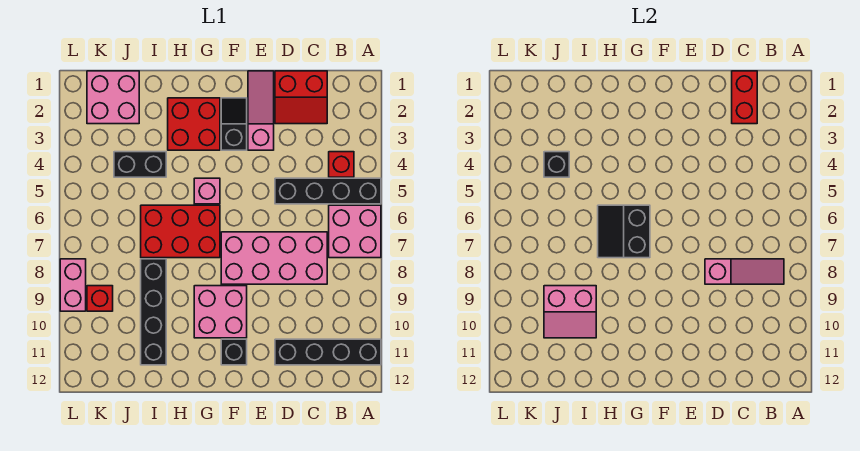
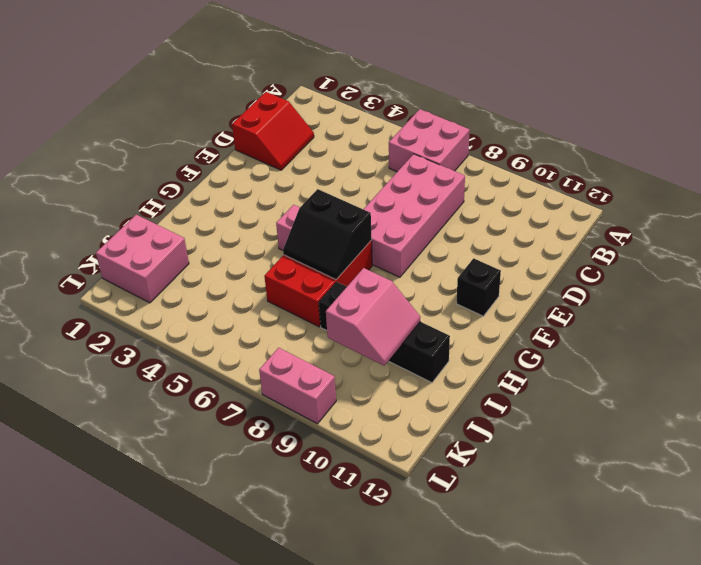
none -> black brick A5:D5 level 1
none -> black brick A11:D11 level 1
none -> red brick B4 level 1

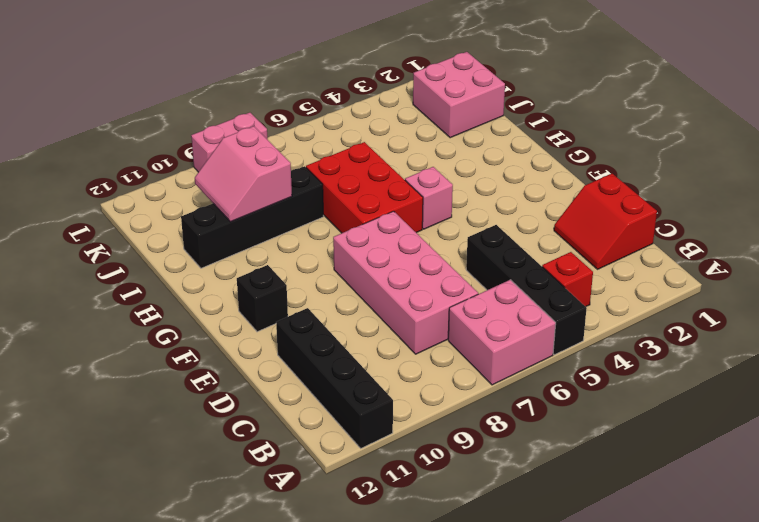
none -> pink slope E1:E3 level 1 top 3
none -> black slope F2:F3 level 1 top 3
none -> pink brick F9:G10 level 1

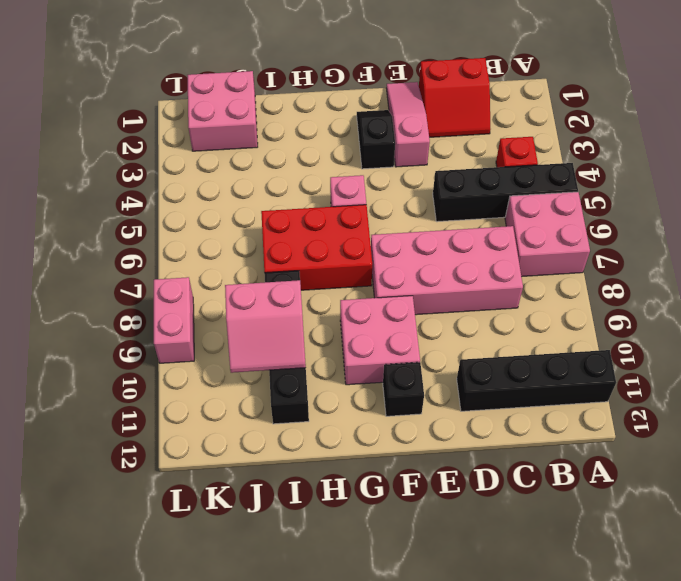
none -> red brick G2:H3 level 1
none -> black brick I4:J4 level 1
none -> red brick K9 level 1

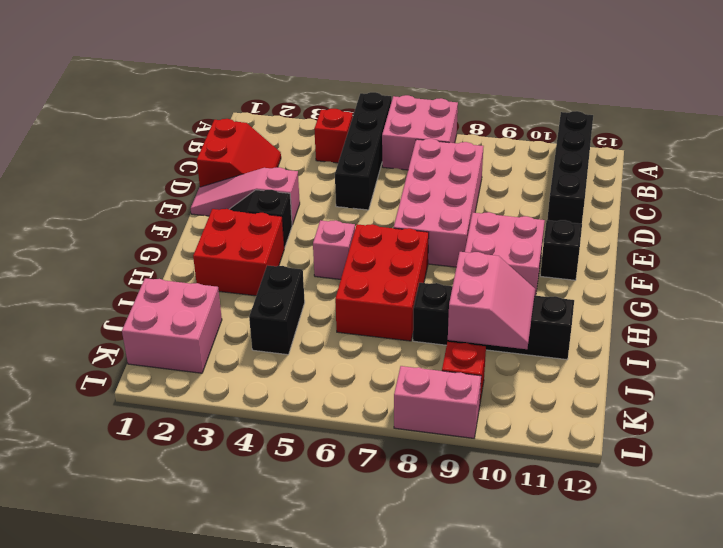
none -> pink slope B8:D8 level 2 top D
none -> red brick C1:C2 level 2
none -> black slope G6:H7 level 2 top G

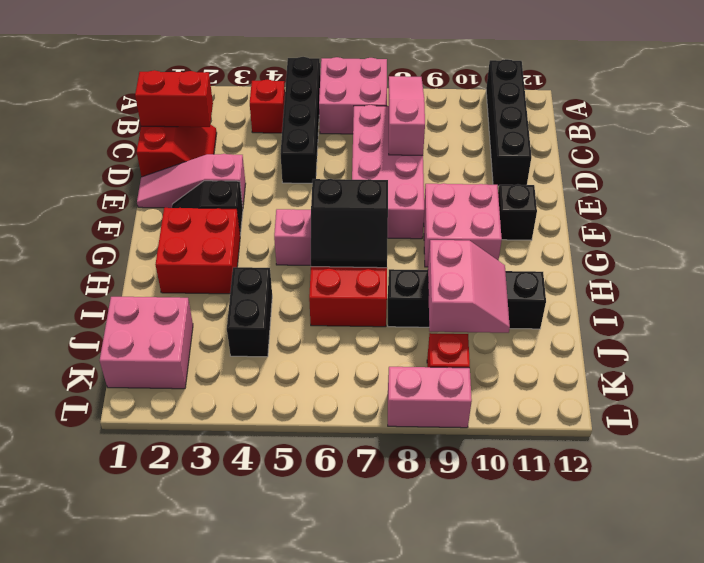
none -> black brick J4 level 2

